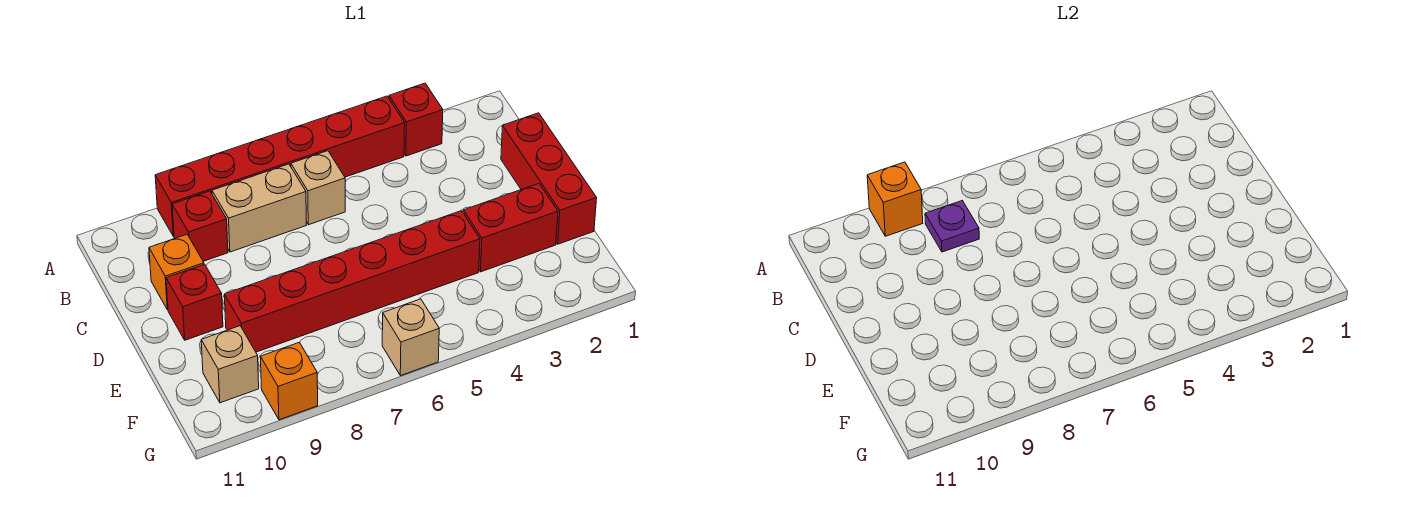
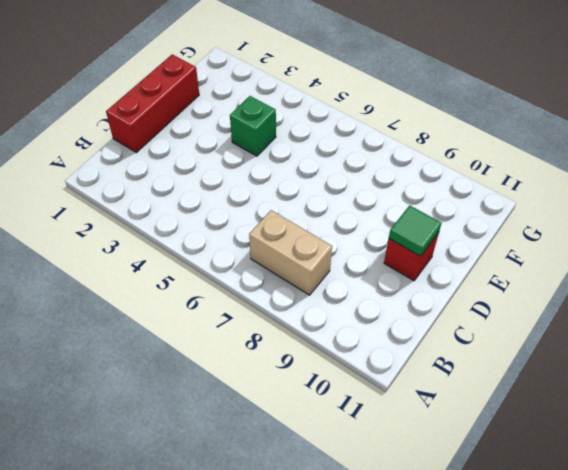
green tile D10 level 2 -> none
green brick E4 level 1 -> red brick E4:E9 level 1
none -> red brick A3 level 1
none -> red brick A4:A9 level 1
none -> tan brick B6 level 1

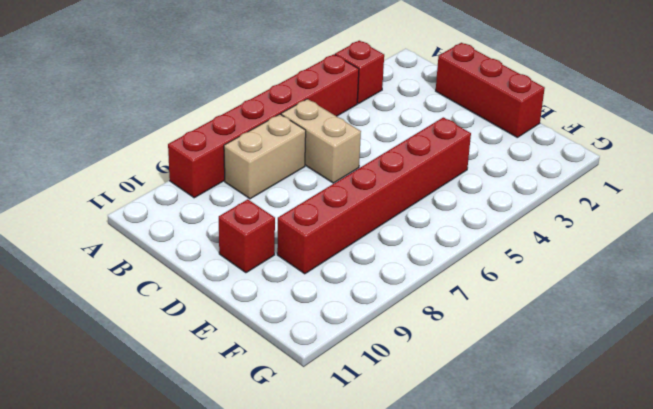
tan brick B6:C6 level 1 -> tan brick B6 level 1
none -> red brick B9 level 1
none -> orange brick C10 level 1
none -> red brick E2:E3 level 1

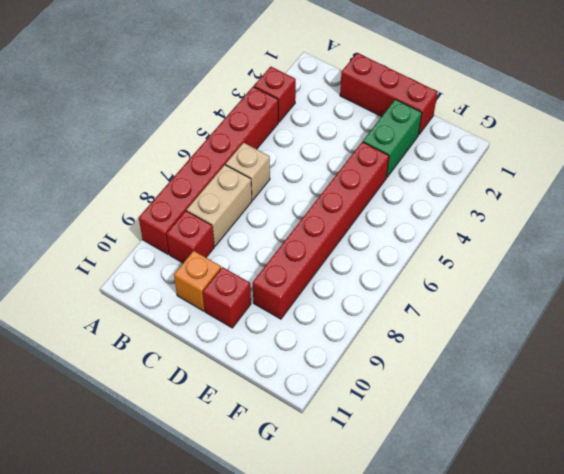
green brick E2:E3 level 1 -> red brick E2:E3 level 1
none -> tan brick F10 level 1
none -> tan brick G6 level 1
none -> orange brick G9 level 1

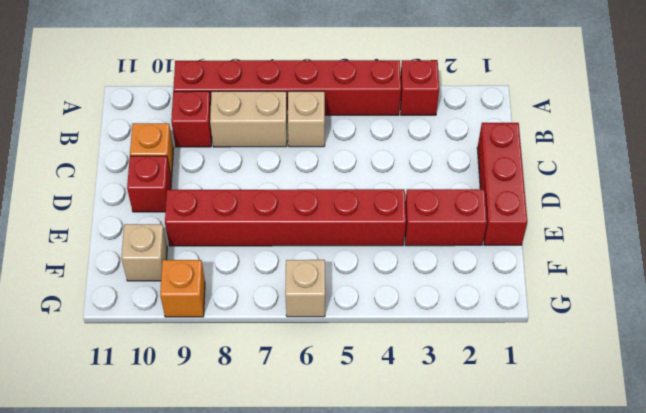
none -> orange brick A9 level 2
none -> purple plate B8 level 2

